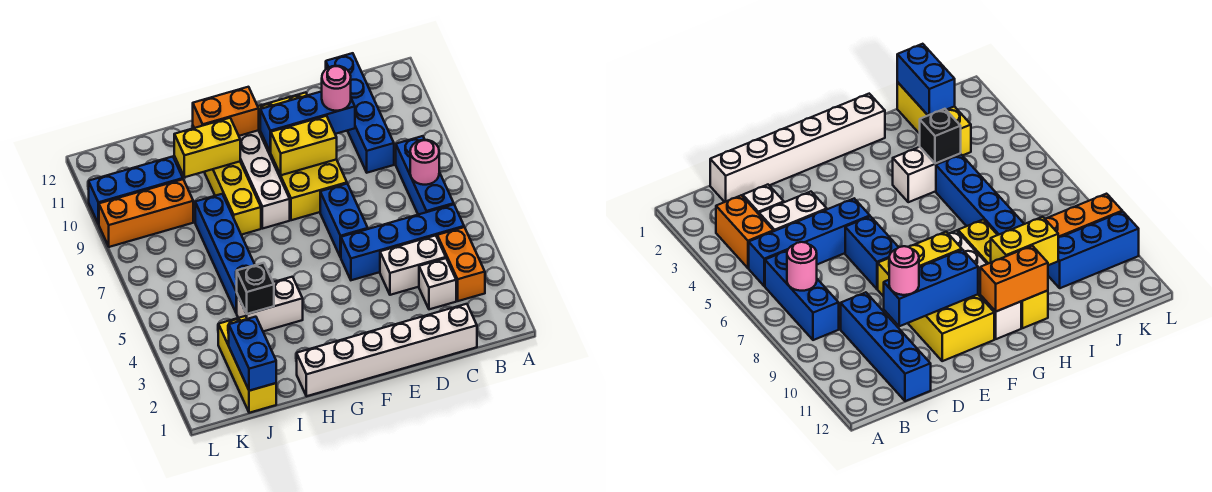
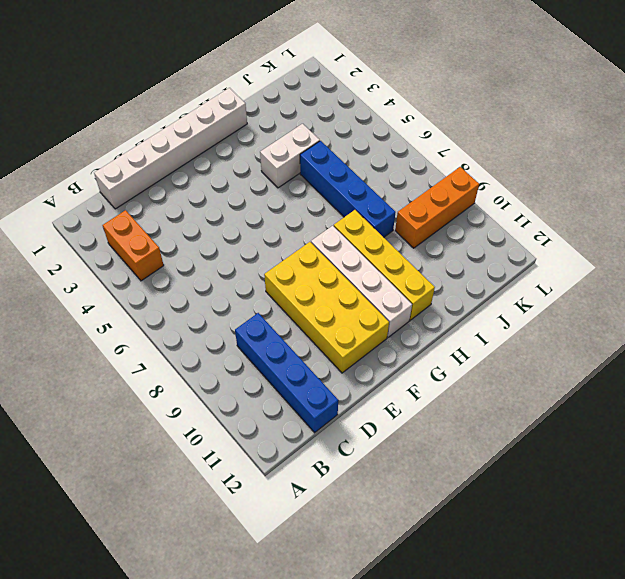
none -> blue brick B5:E5 level 1
none -> blue brick B6:B8 level 1
none -> white brick C3 level 1

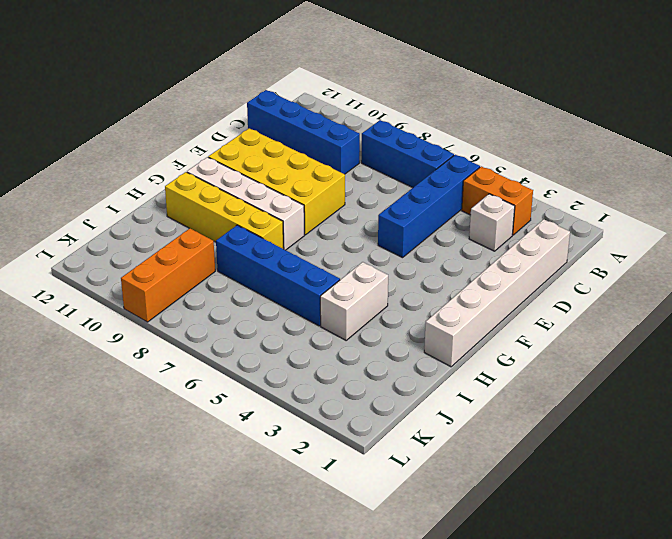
none -> white brick C4:D4 level 1
none -> blue brick E6:E7 level 1
none -> yellow brick J1:J3 level 1

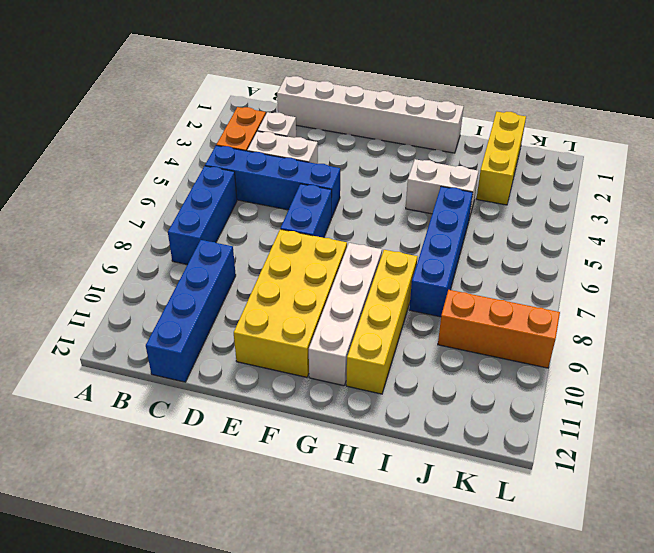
none -> blue brick J10:L10 level 1
none -> pink round brick B7 level 2
none -> blue brick D10:F10 level 2

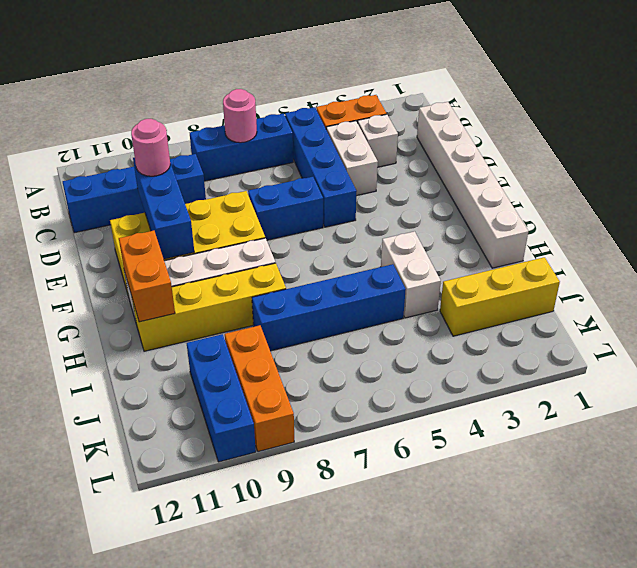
none -> yellow brick E9:F9 level 2
none -> yellow brick H10:I10 level 2
none -> black brick I4 level 2

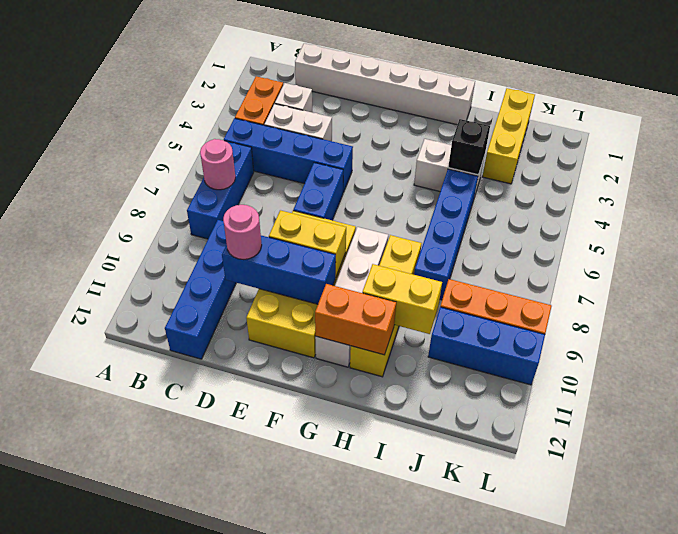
none -> blue brick J1:J2 level 2

